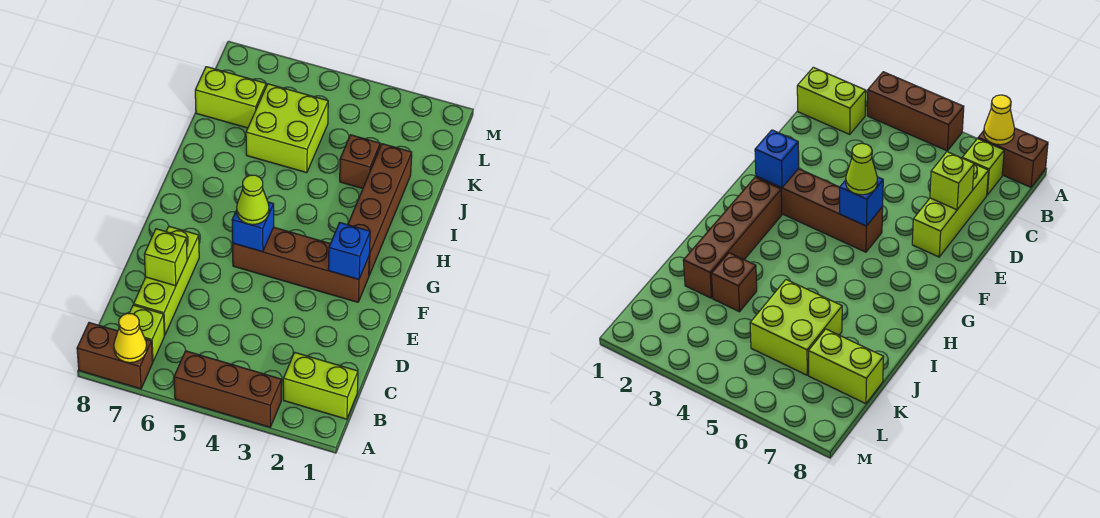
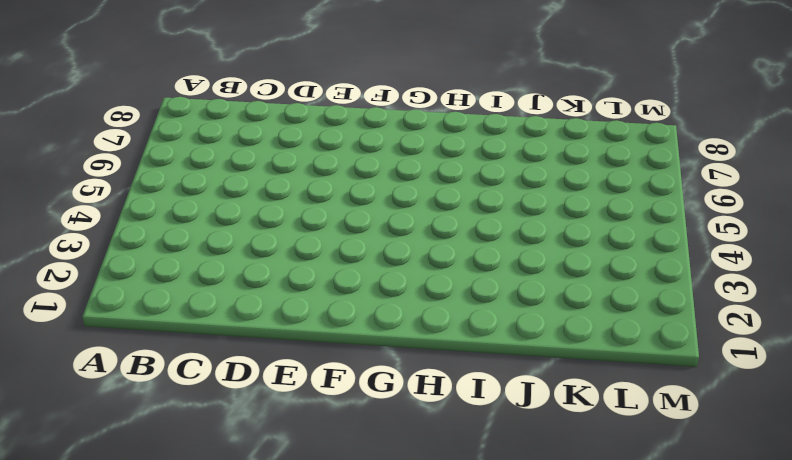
none -> brown brick A3:A5 level 1
none -> brown brick A7:A8 level 1
none -> lime brick B1:B2 level 1

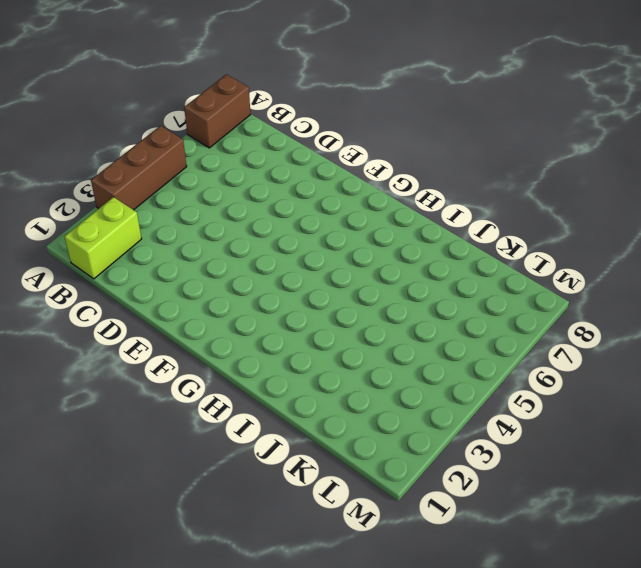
none -> lime brick B7 level 1
none -> lime brick C7:E7 level 1
none -> brown brick F2:F5 level 1

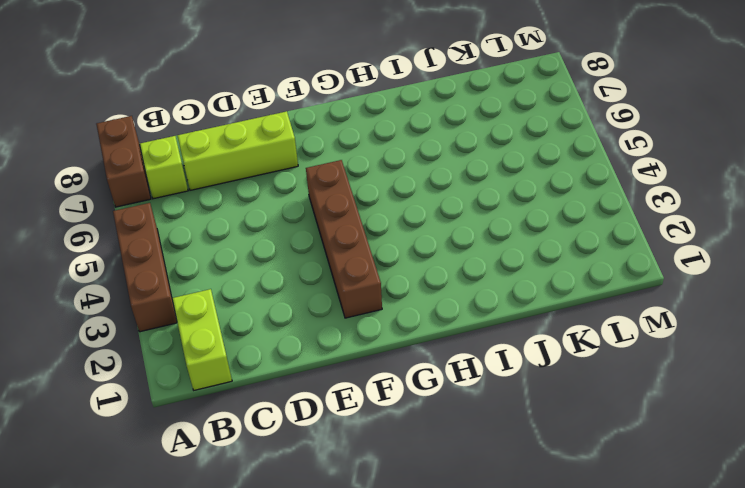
none -> brown brick G2:J2 level 1
none -> brown brick J3 level 1
none -> lime brick J5:K6 level 1

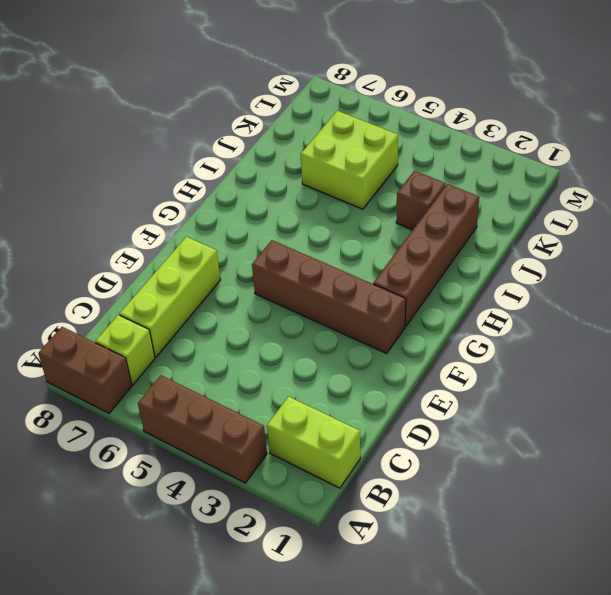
none -> lime brick K7:K8 level 1
none -> yellow cone A7 level 2
none -> lime brick D7 level 2

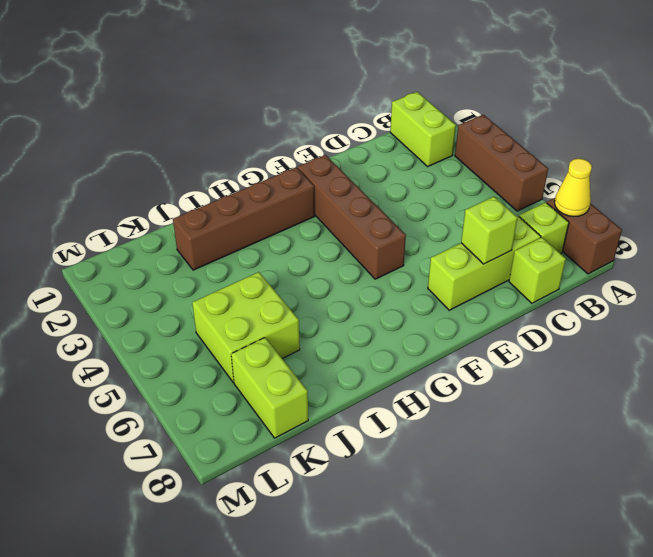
lime brick C8 level 1 -> none
none -> brown brick J3 level 1
none -> blue brick F2 level 2
none -> blue brick F5 level 2

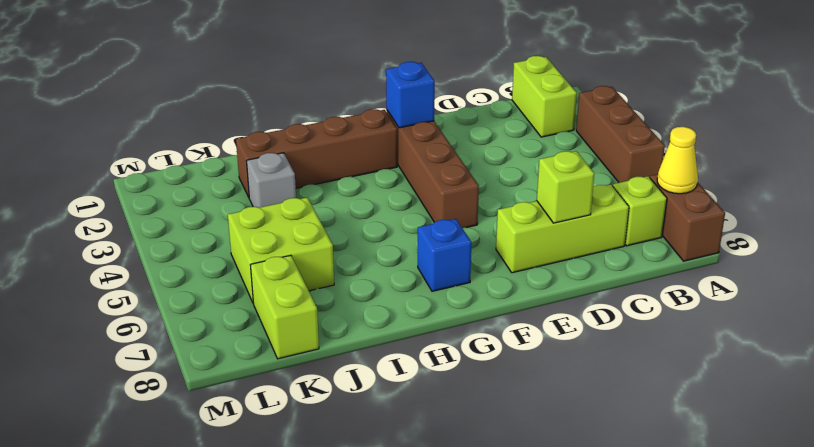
blue brick G7 level 1 -> blue brick F5 level 2
grey brick J3 level 1 -> brown brick J3 level 1
none -> lime cone F5 level 3

